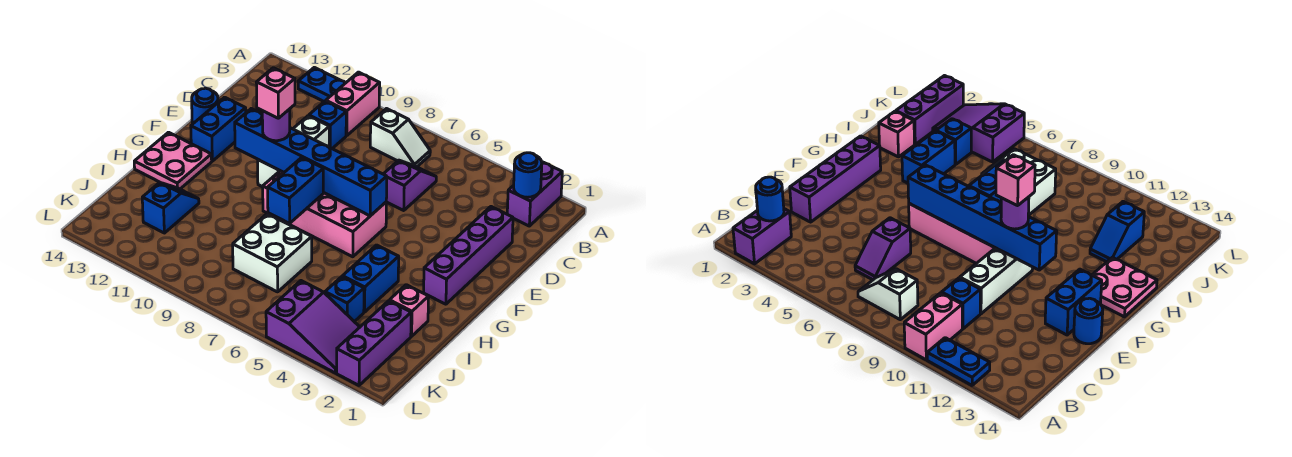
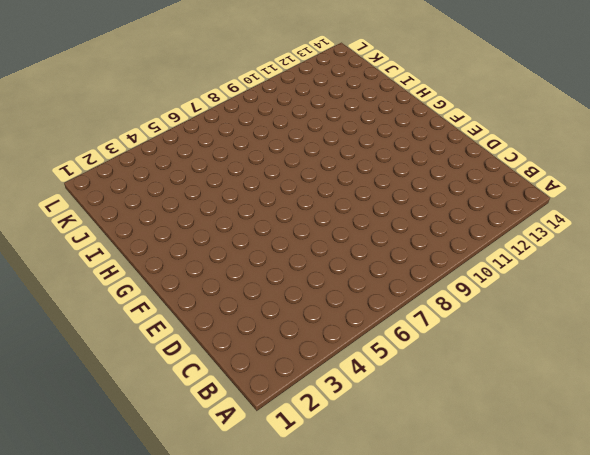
none -> purple brick A2:B2 level 1
none -> pink brick A10:B10 level 1
none -> blue plate A11:A12 level 1

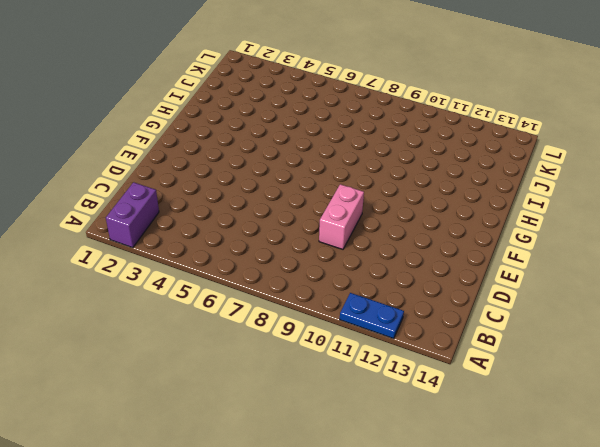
pink brick D9:E9 level 1 -> pink brick A10:B10 level 1
none -> white slope B7:B8 level 1 top 8
none -> purple slope C6:D6 level 1 top D
none -> blue brick C10 level 1

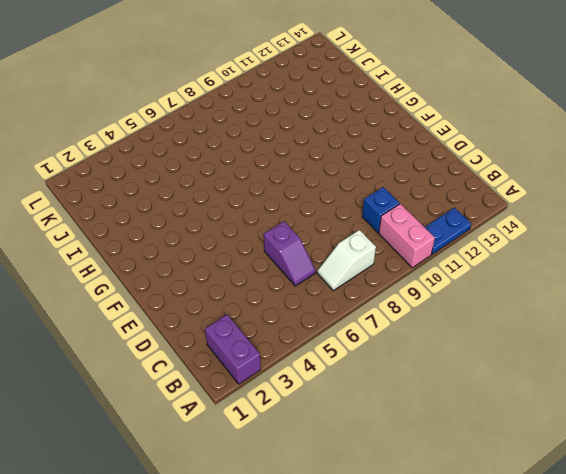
none -> purple brick D2:G2 level 1
none -> white brick D10:F10 level 1
none -> blue brick E13:F13 level 1

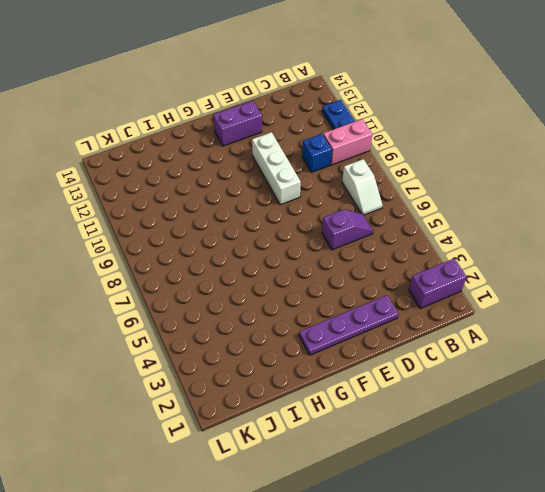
purple plate D2:G2 level 1 -> purple brick D2:G2 level 1
white brick E9:E11 level 1 -> white brick D10:F10 level 1
purple brick E13:F13 level 1 -> blue brick E13:F13 level 1
none -> blue round brick E14 level 1
none -> pink brick F6:G9 level 1
none -> pink plate G13:H14 level 1

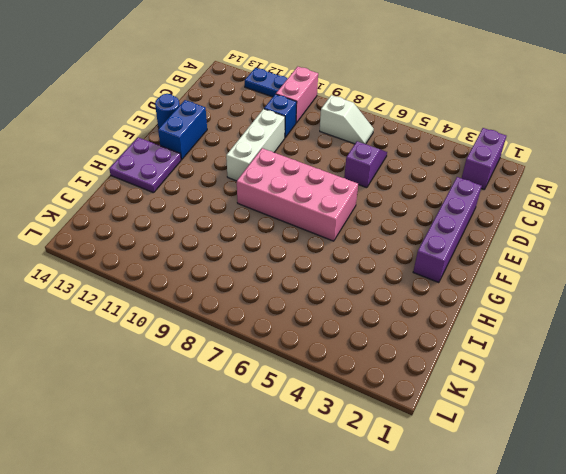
purple plate G13:H14 level 1 -> pink plate G13:H14 level 1
none -> blue brick H4:I4 level 1
none -> pink brick I2 level 1
none -> white brick I7:J8 level 1

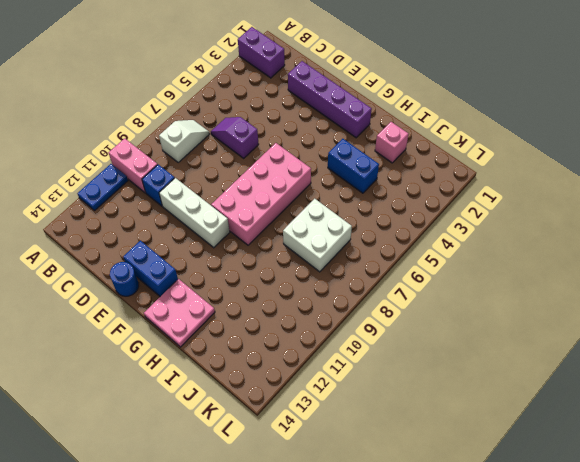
none -> blue slope I12:J12 level 1 top J
none -> purple brick J2:L2 level 1
none -> blue brick J4 level 1

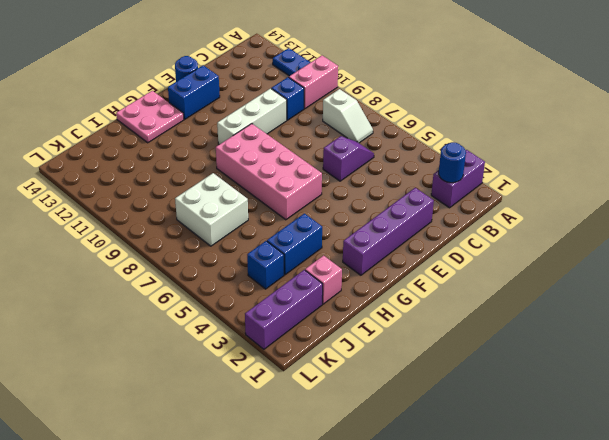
none -> blue slope I12:J12 level 1 top J
none -> purple slope K3:L5 level 1 top 5
none -> blue brick F6:F11 level 2

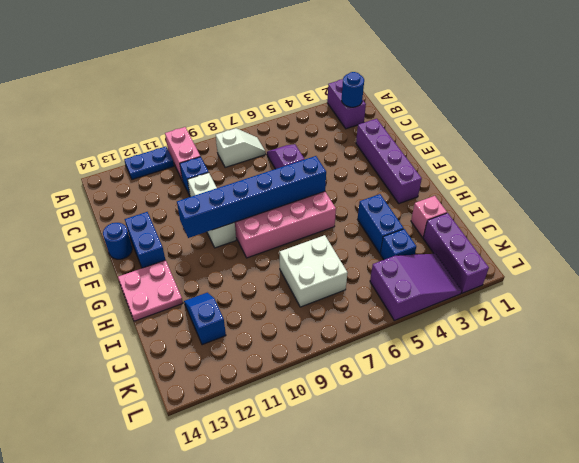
none -> blue brick G8:H8 level 2
none -> purple round brick F10 level 3
none -> pink brick F10 level 4

